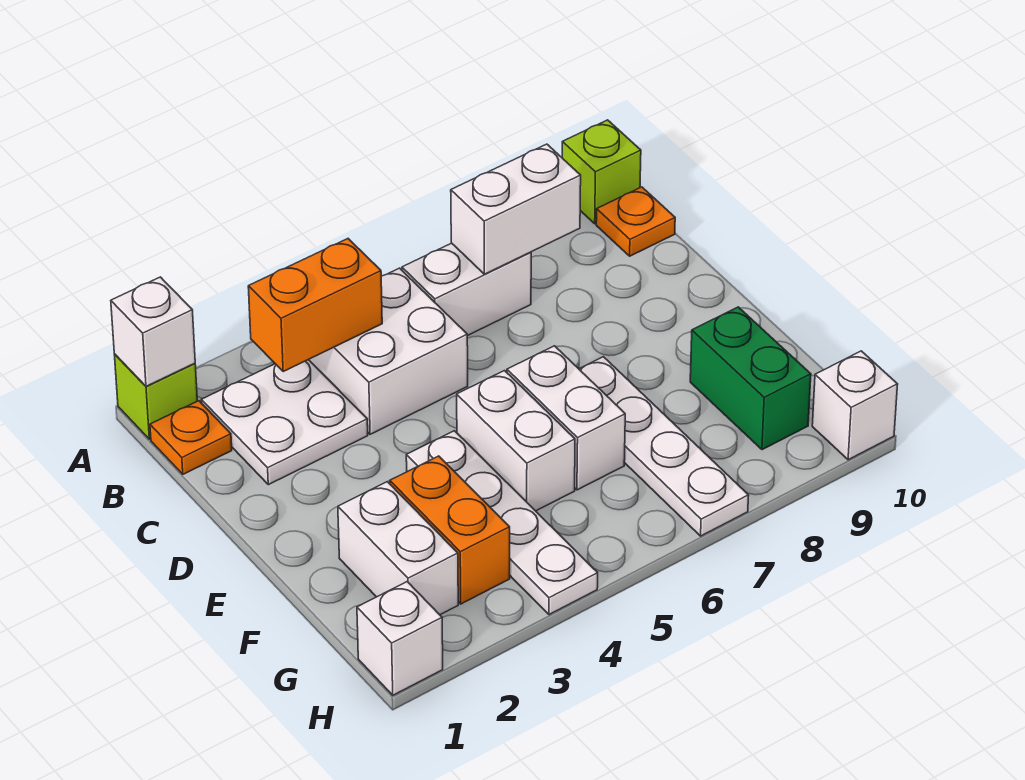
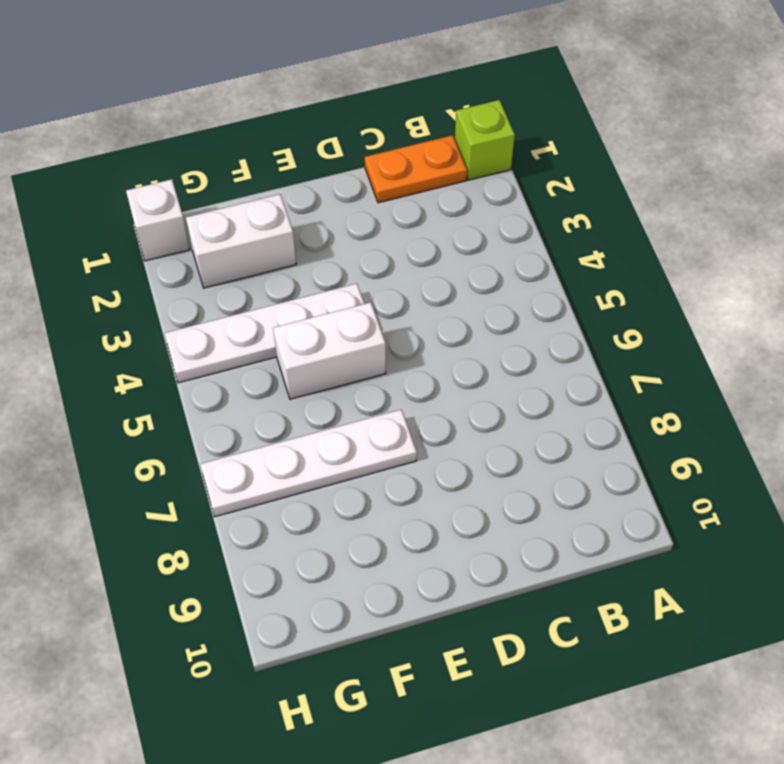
orange plate B1:C1 level 1 -> orange plate B1 level 1
none -> lime brick A10 level 1
none -> white plate B2:C3 level 1
none -> white brick B4:C5 level 1

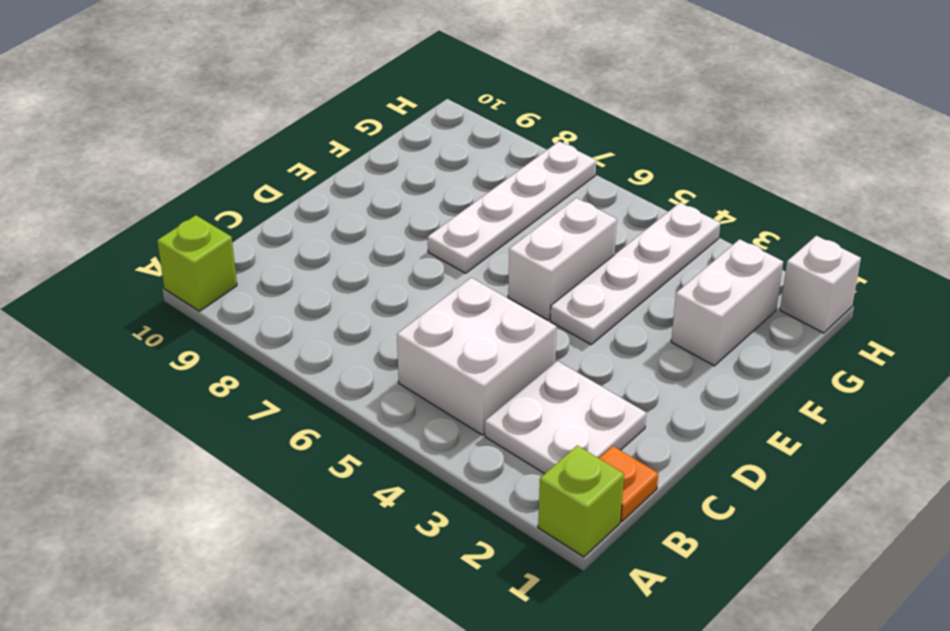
none -> white brick B6:B7 level 1
none -> orange plate B10 level 1
none -> white brick E6:F6 level 1

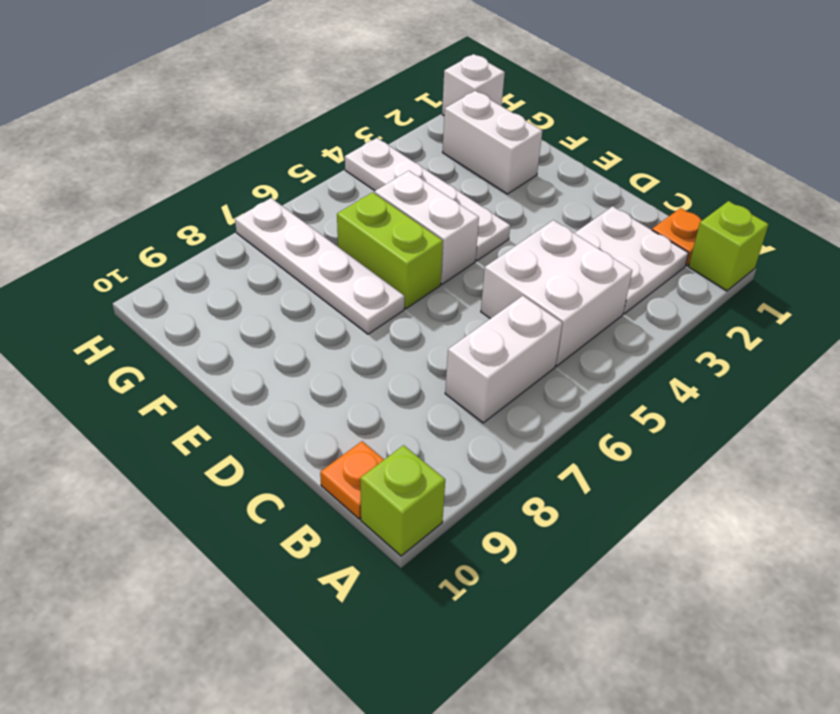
lime brick E6:F6 level 1 -> white brick E6:F6 level 1
none -> orange brick F3:G3 level 1
none -> green brick F9:G9 level 1
none -> white brick H10 level 1

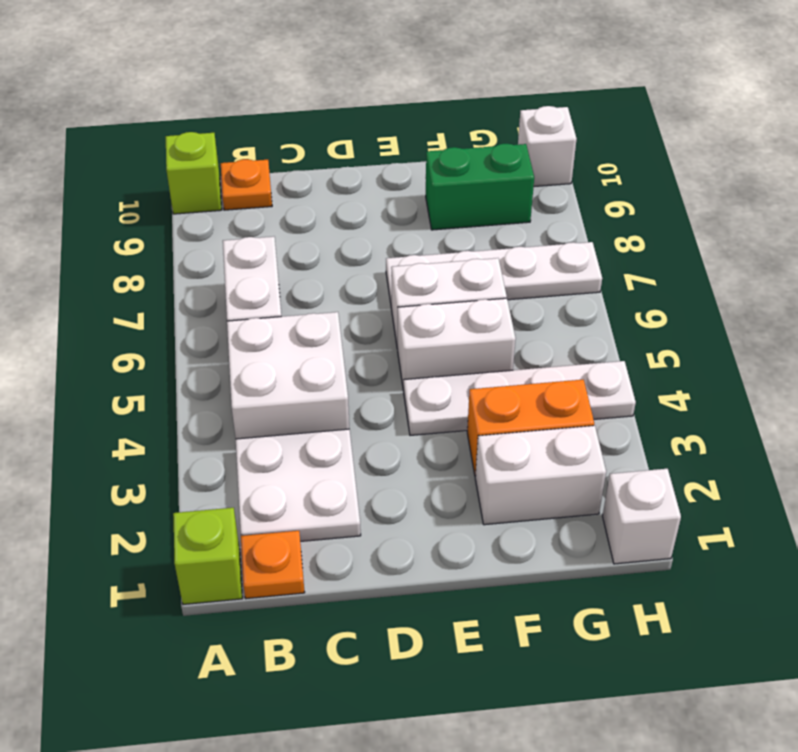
none -> white brick A1 level 2
none -> orange brick B3:B4 level 2
none -> white brick B7:B8 level 2

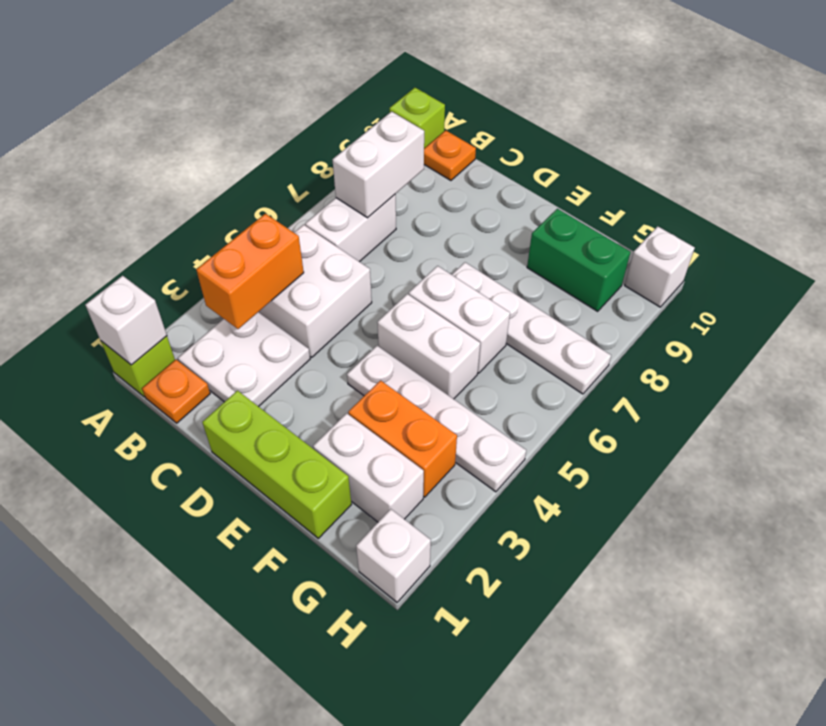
lime brick D1:F1 level 1 -> none

